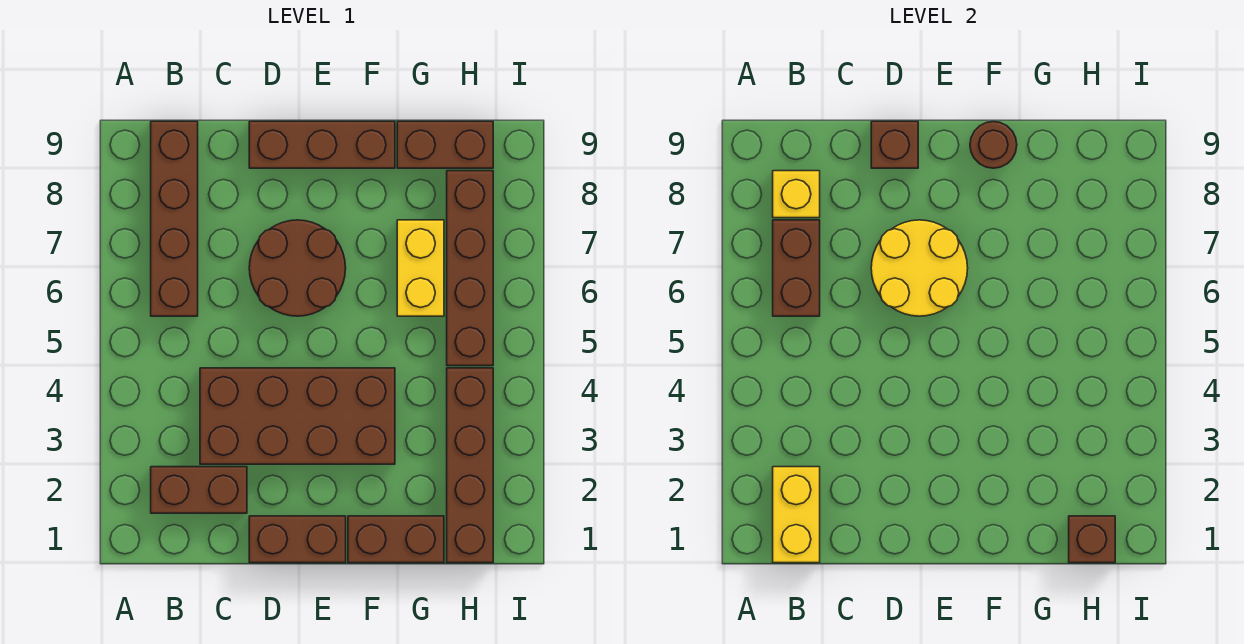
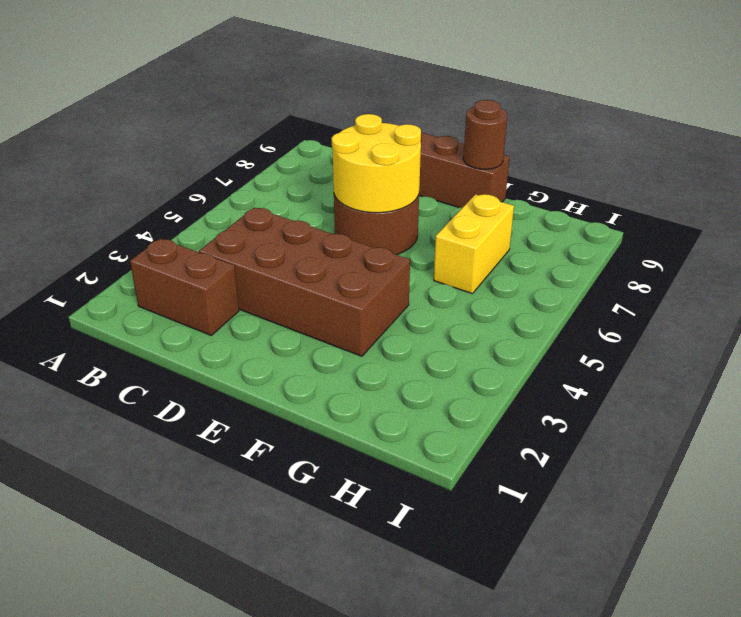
none -> brown brick B6:B9 level 1
none -> brown brick D1:E1 level 1
none -> brown brick F1:G1 level 1

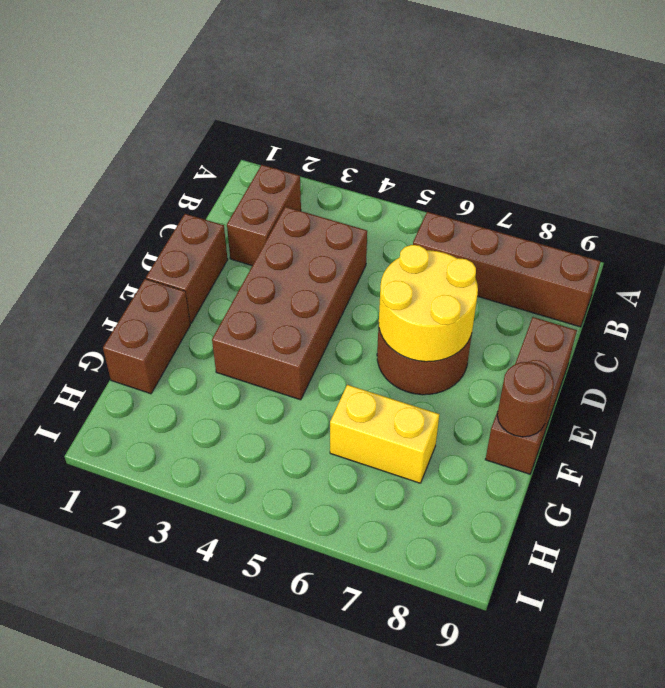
none -> brown brick G9:H9 level 1
none -> brown brick H1:H4 level 1
none -> brown brick H5:H8 level 1

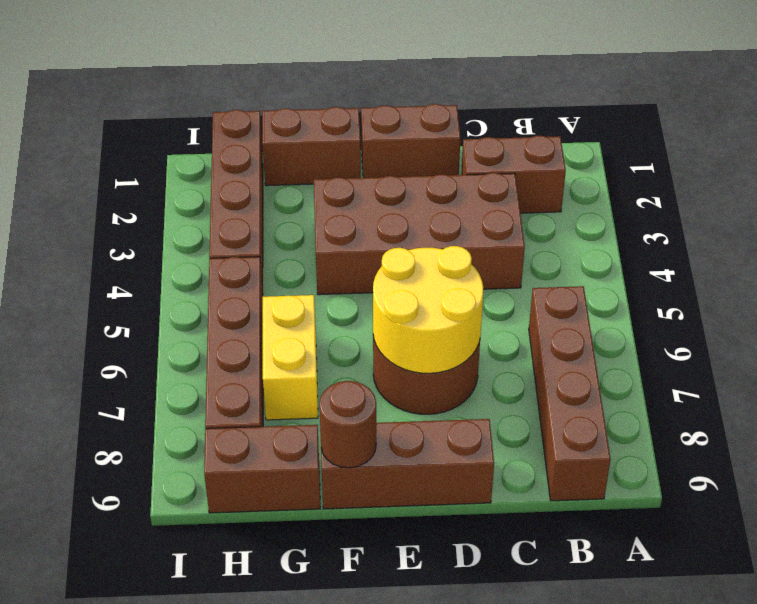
none -> yellow brick B1:B2 level 2
none -> brown brick B6:B7 level 2
none -> yellow brick B8 level 2

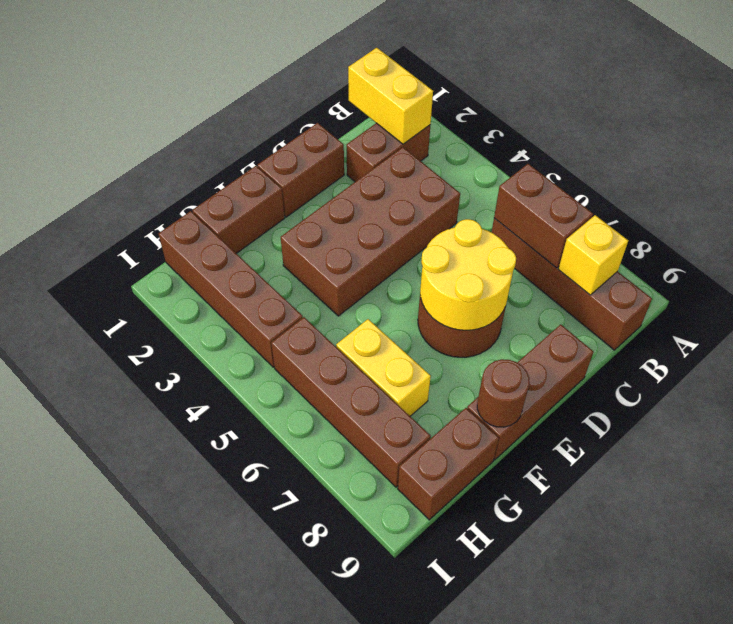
none -> brown brick D9 level 2
none -> brown brick H1 level 2

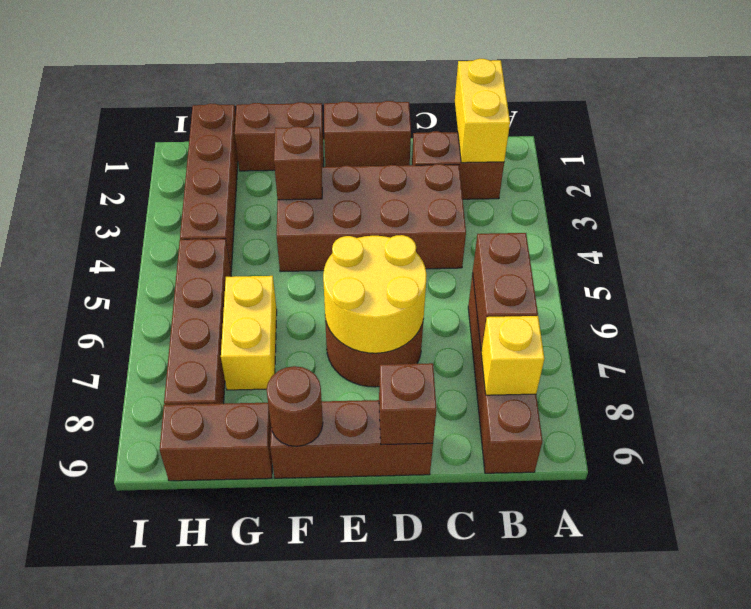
brown brick F3 level 2 -> brown brick H1 level 2

